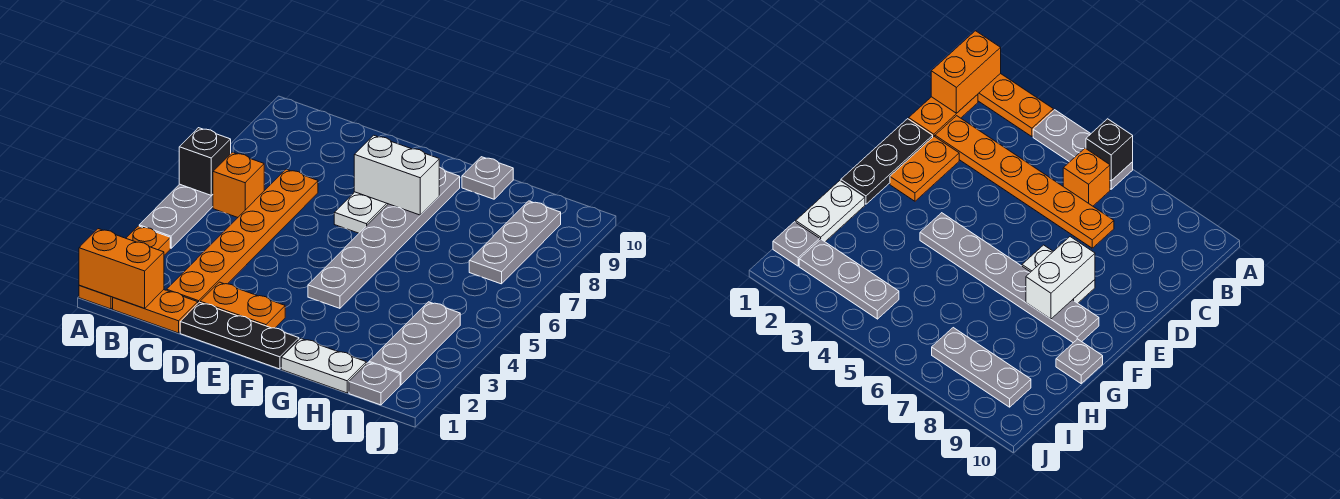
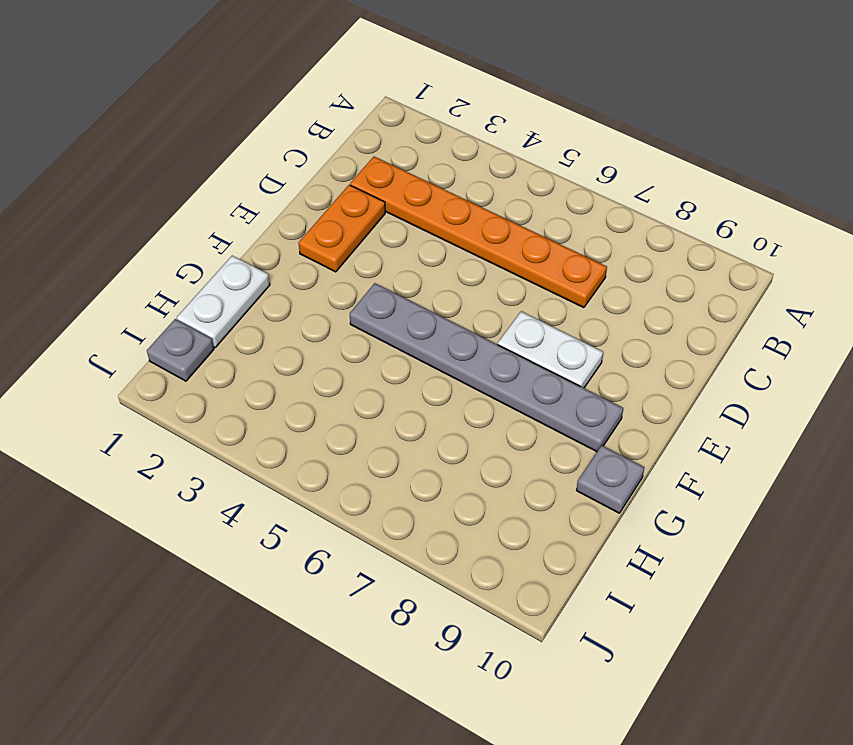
none -> orange plate A1:A3 level 1
none -> grey plate A4:A6 level 1
none -> orange plate B1:C1 level 1

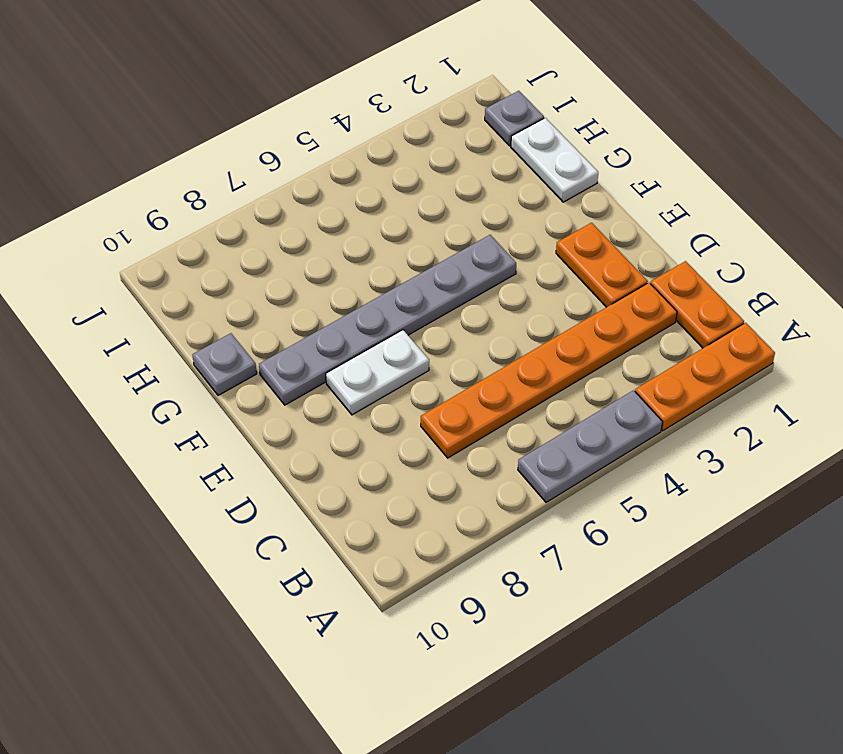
none -> orange brick B6 level 1
none -> black plate D1:F1 level 1
none -> grey plate I2:I4 level 1

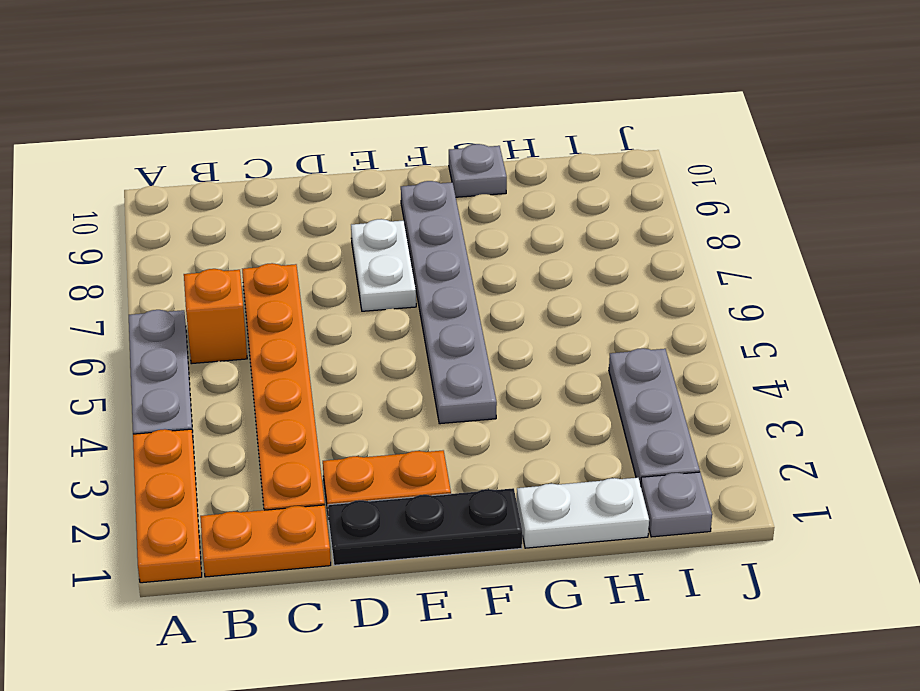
none -> grey plate I7:I9 level 1
none -> orange brick A1:B1 level 2
none -> black brick A6 level 2

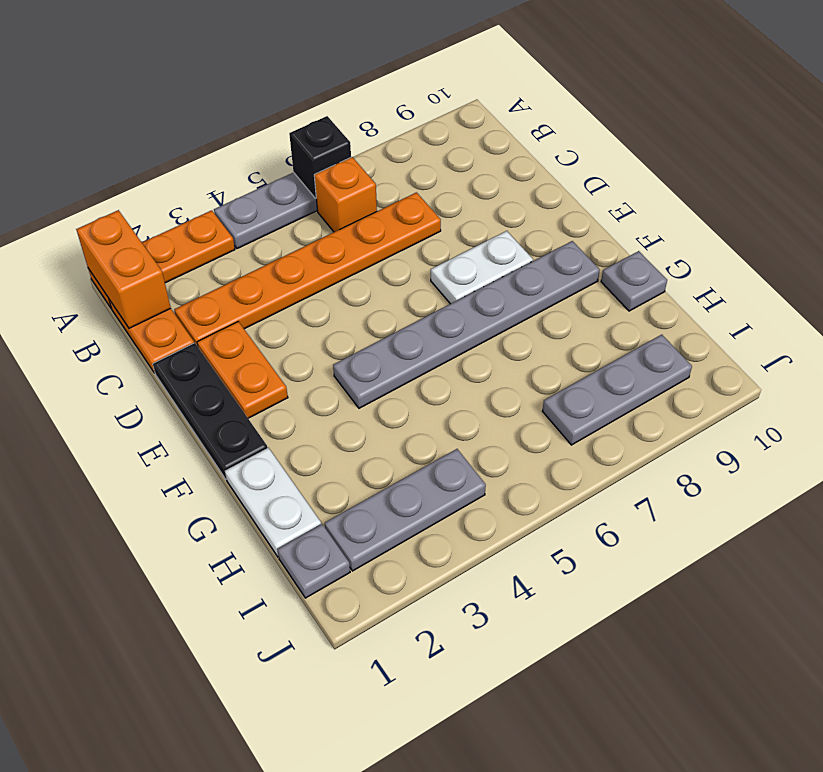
none -> white brick E8:F8 level 2

